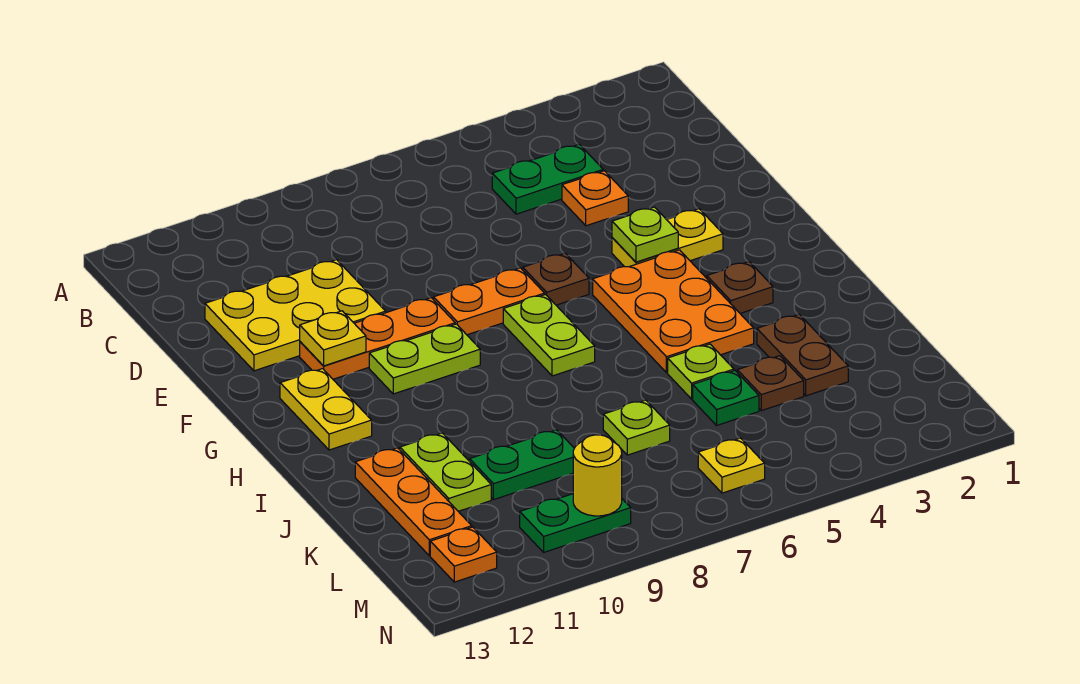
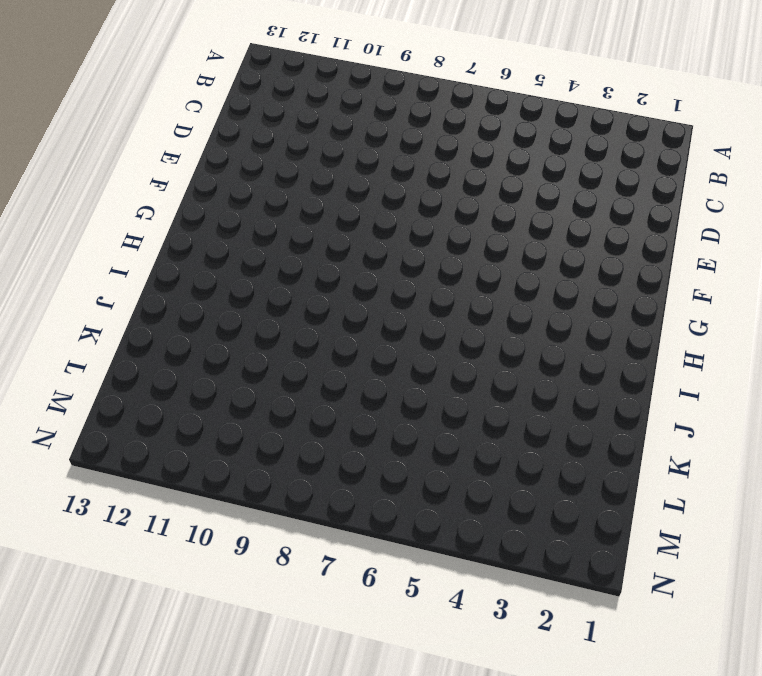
none -> green plate C4:C5 level 1
none -> orange plate D4 level 1
none -> yellow plate D10:E12 level 1

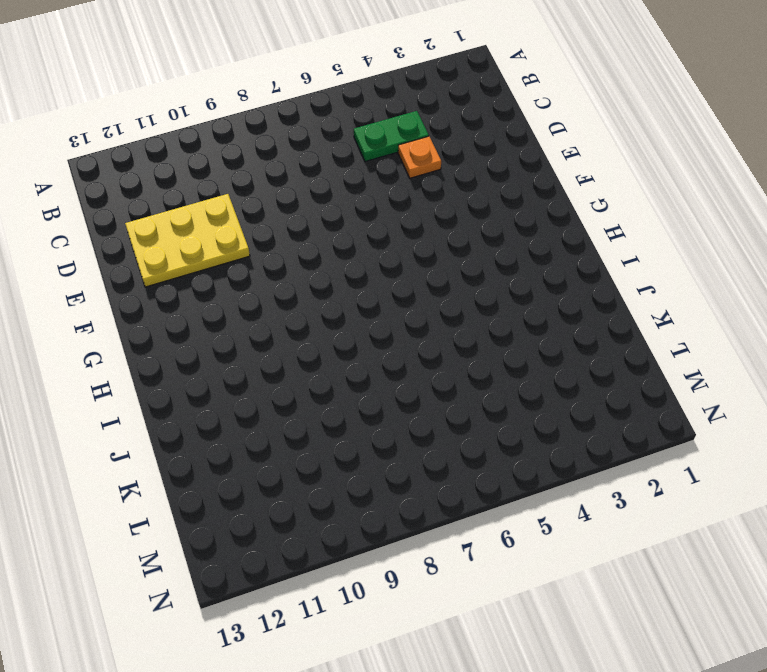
none -> yellow plate F3:F4 level 1
none -> brown plate F6 level 1
none -> orange plate F7:F8 level 1

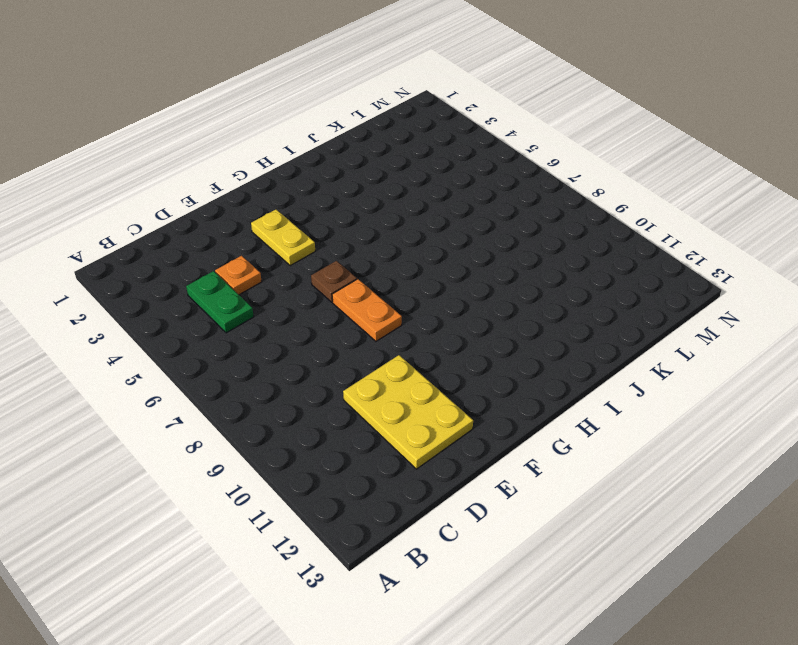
none -> orange plate F9:F11 level 1
none -> orange plate G4:I5 level 1
none -> lime plate G7:H7 level 1

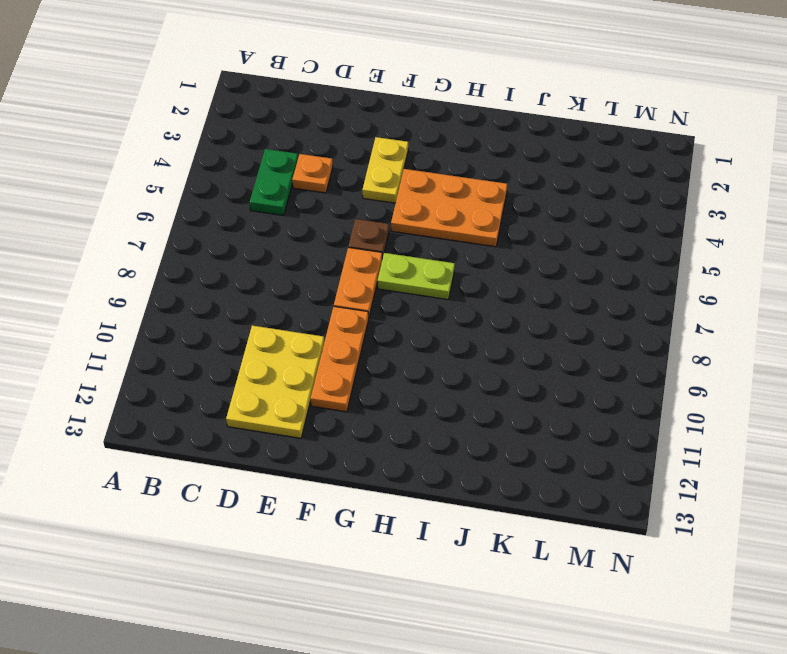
none -> lime plate G9:G10 level 1
none -> yellow plate G12:H12 level 1
none -> brown plate H3 level 1

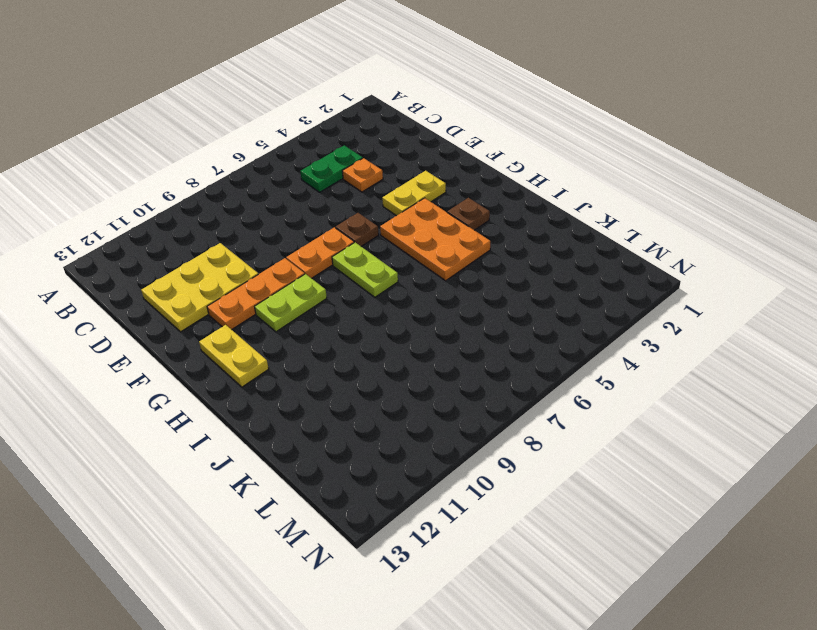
none -> brown plate J3:K3 level 1
none -> lime plate J5 level 1
none -> lime plate J11:K11 level 1

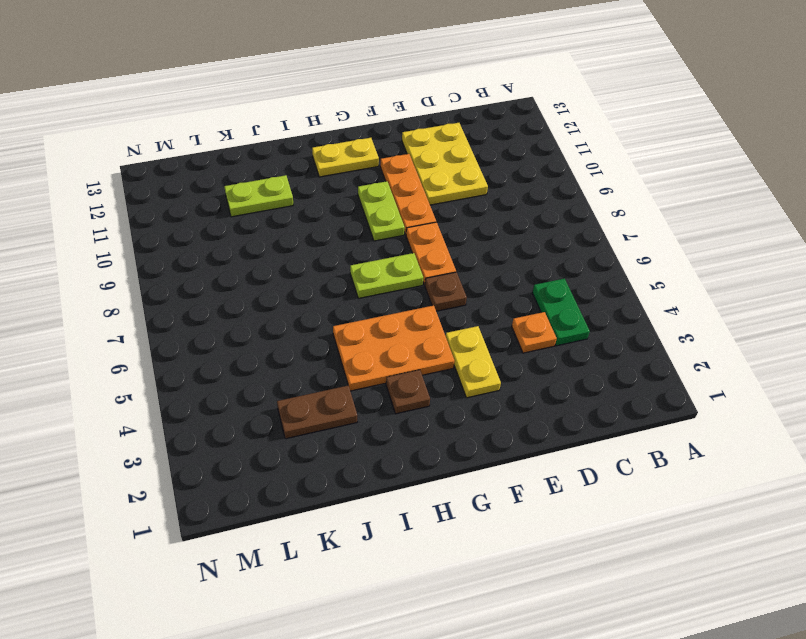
none -> lime plate J5 level 1
none -> orange plate J12:L12 level 1
none -> brown plate K4 level 1

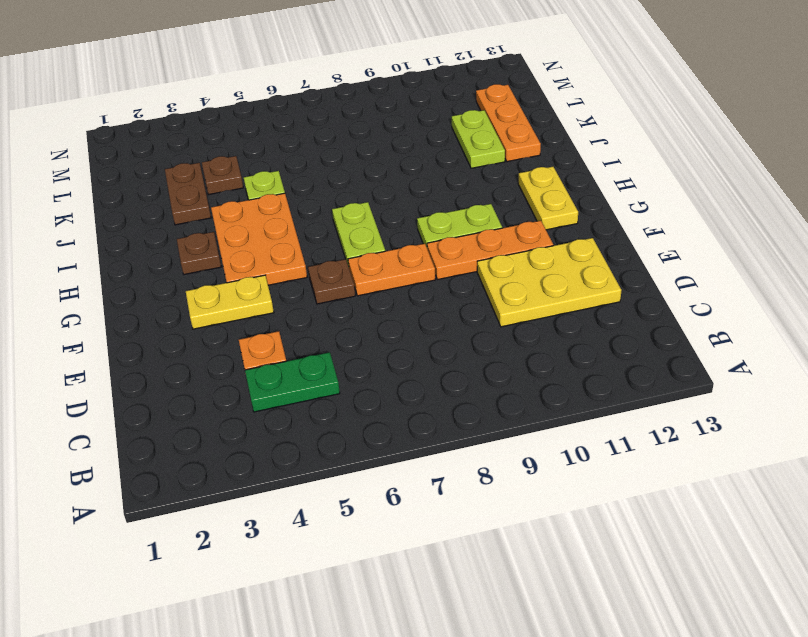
none -> green plate K5 level 1
none -> lime plate K7 level 1
none -> green plate K9:K10 level 1

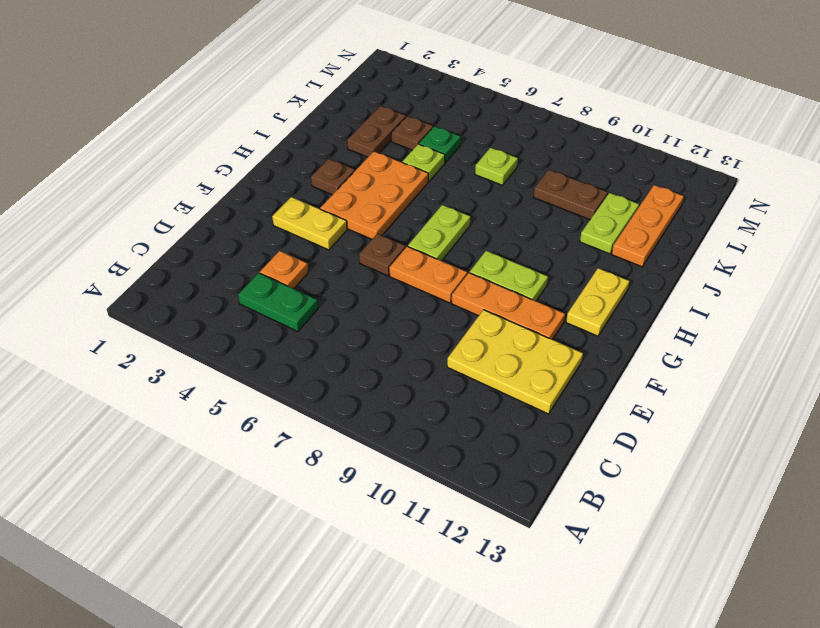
brown plate K9:K10 level 1 -> green plate K9:K10 level 1
none -> yellow plate M6 level 1
none -> green plate M9:M10 level 1
none -> orange plate M12 level 1

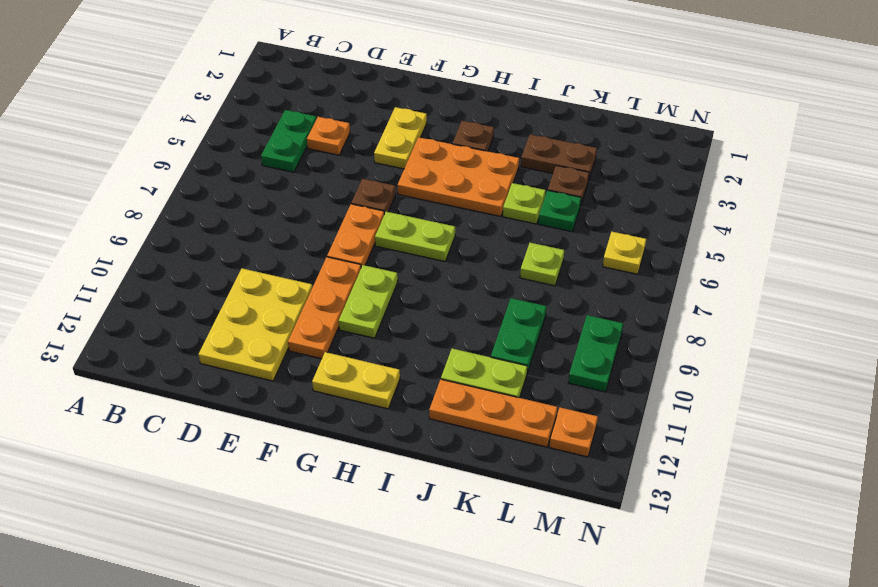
none -> lime plate F4 level 2
none -> yellow plate F11 level 2
none -> yellow round brick M9 level 2

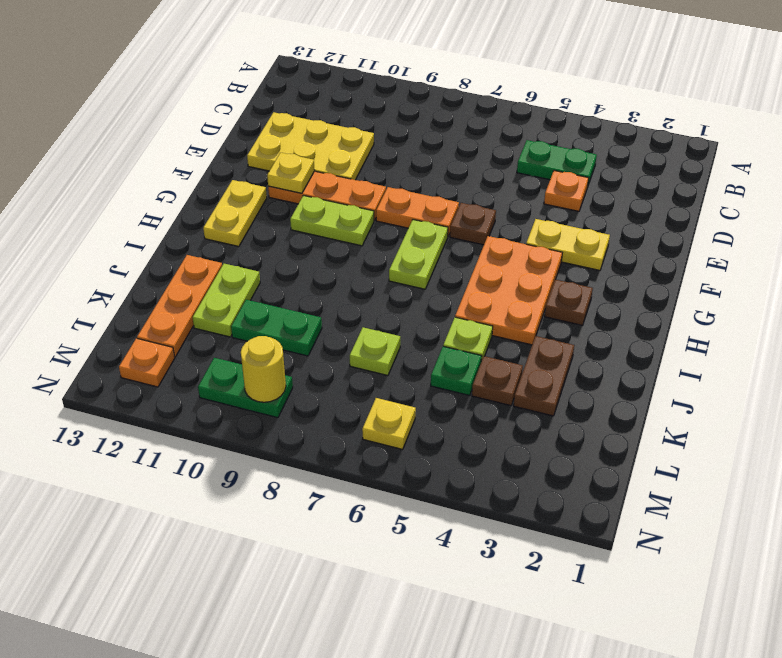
none -> lime plate F4 level 2

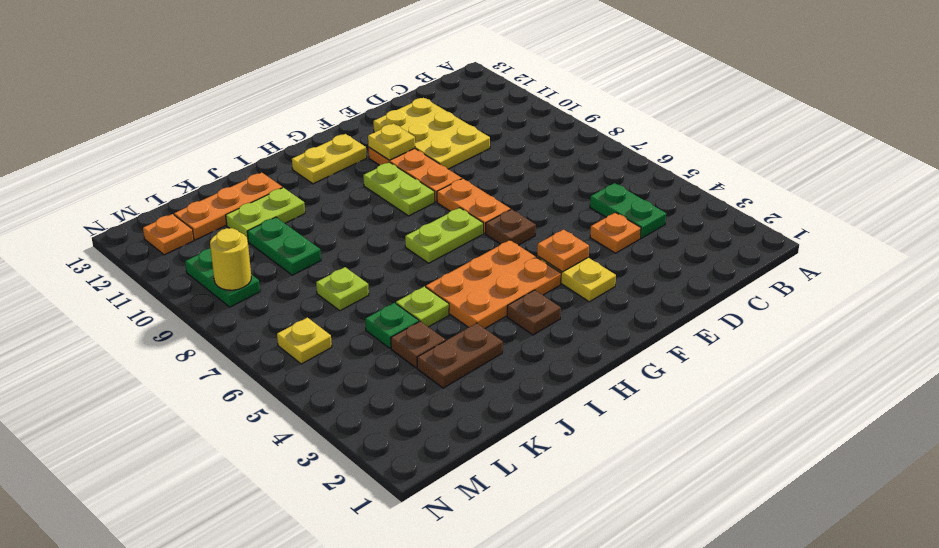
orange plate F4 level 2 -> lime plate F4 level 2

